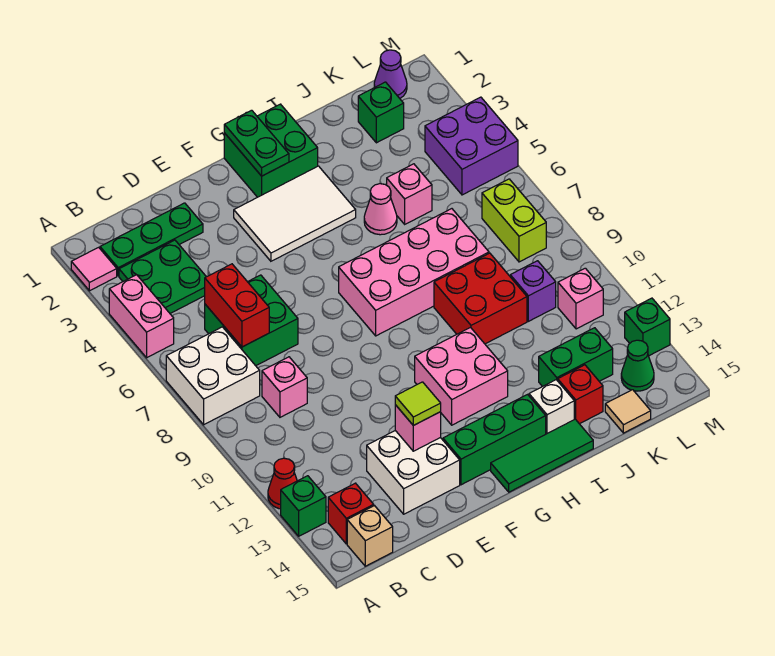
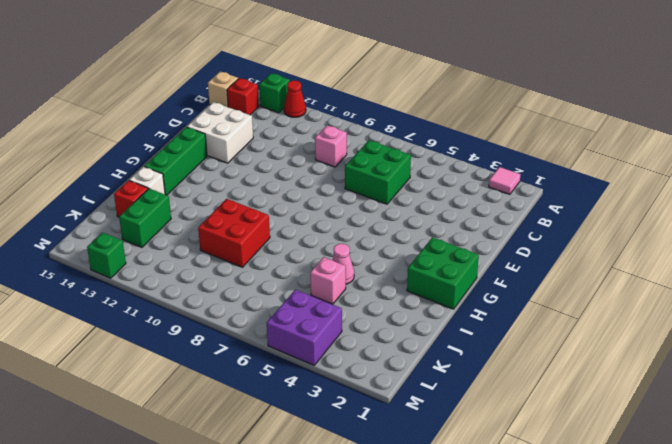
none -> pink brick A4:A5 level 1
none -> white brick A7:B8 level 1
none -> green plate B2:D2 level 1
none -> green plate B3:C4 level 1

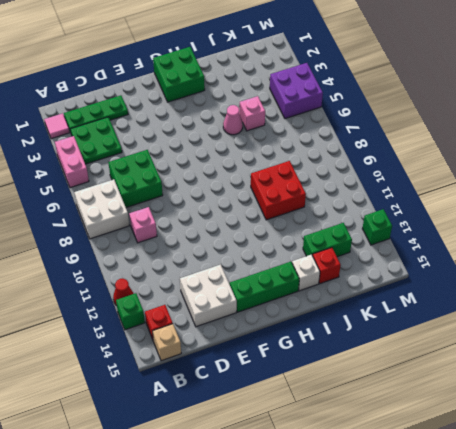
none -> white tile F3:H4 level 1
none -> pink brick G7:J8 level 1
none -> pink brick G11:H12 level 1
none -> green tile G15:I15 level 1

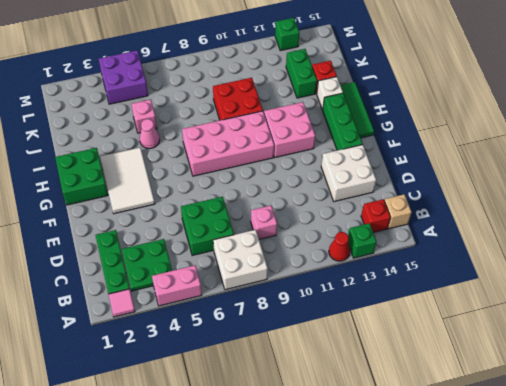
pink brick G7:H10 level 1 -> pink brick G7:J8 level 1
none -> green brick K2 level 1
none -> purple brick K10 level 1
none -> tan tile K15 level 1
none -> purple cone L1 level 1

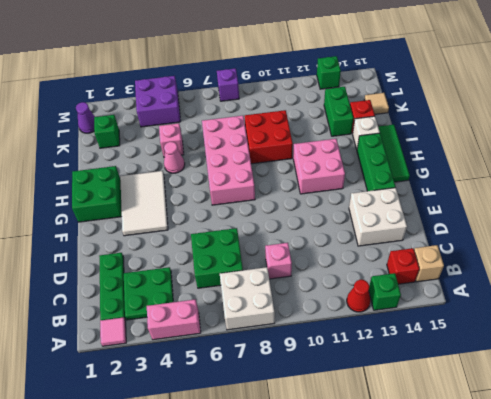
purple brick M8 level 1 -> purple brick K10 level 1
none -> lime brick L7:L8 level 1
none -> pink brick L11 level 1
none -> green cone L14 level 1
none -> red brick C6:C7 level 2

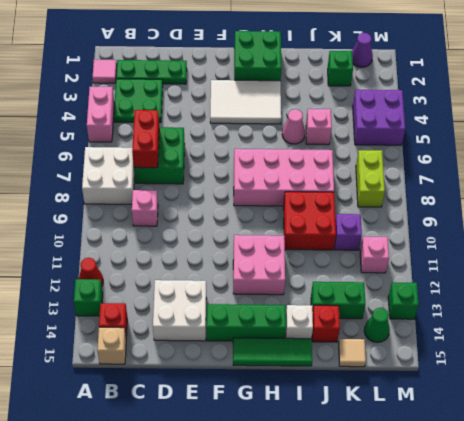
none -> pink brick E13 level 2
none -> green plate G1:G2 level 2
none -> lime tile E13 level 3

